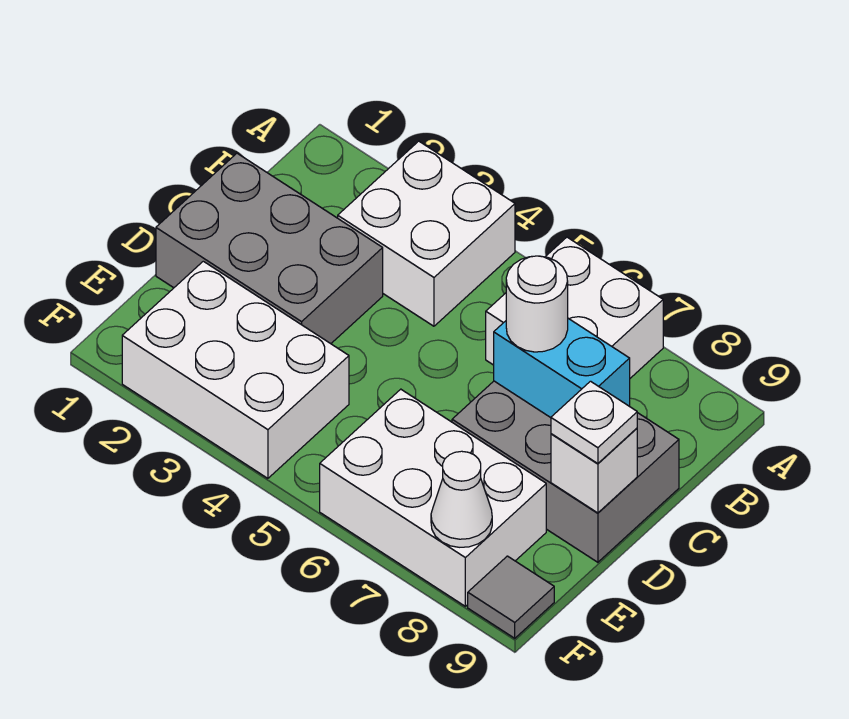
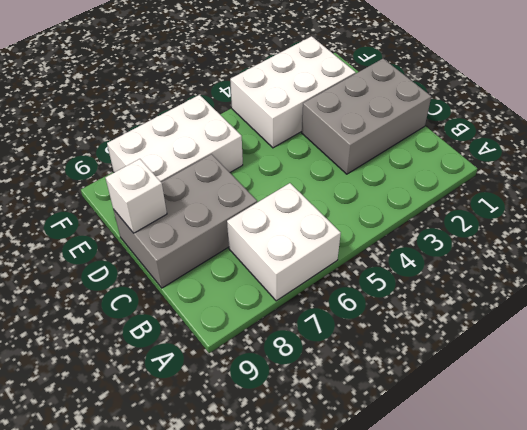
none -> white brick A3:B4 level 1
none -> grey tile F9 level 1
none -> cyan brick C7:C8 level 2

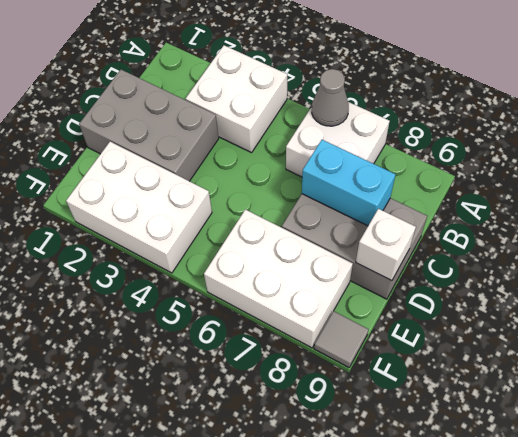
grey cone A6 level 2 -> none
none -> white cone F8 level 2
none -> white round brick C7 level 3
none -> white plate D9 level 3

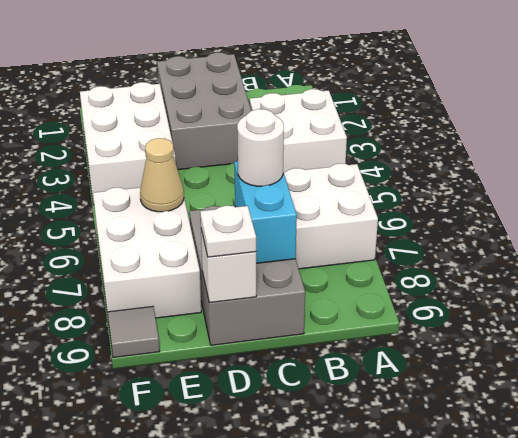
tan cone E6 level 2 -> none
none -> white cone F8 level 2

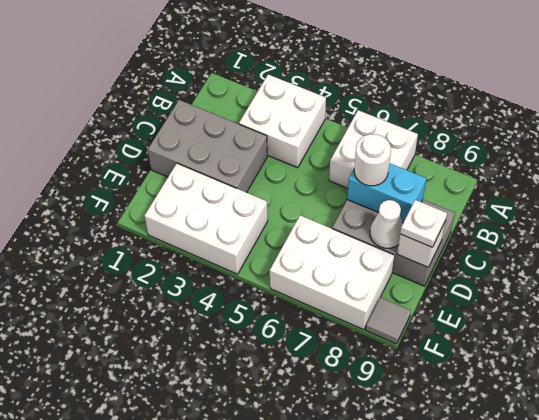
white cone D8 level 2 -> white cone F8 level 2

